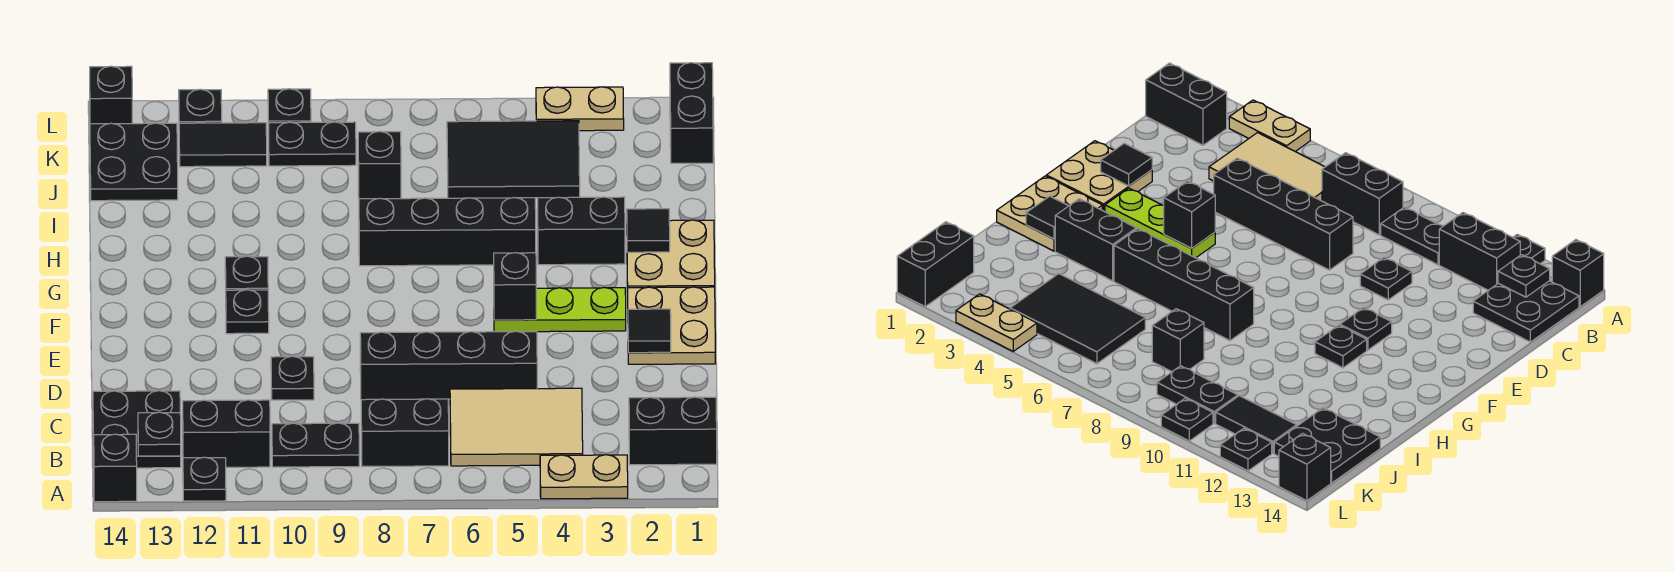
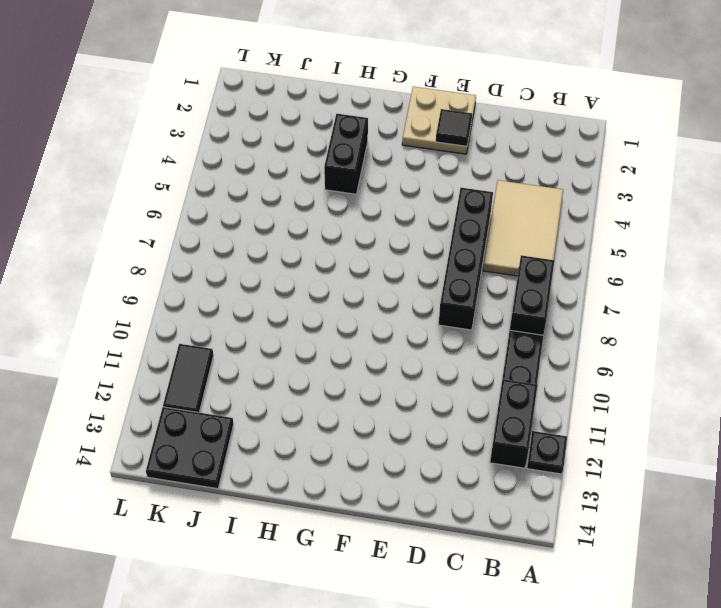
none -> tan plate A3:A4 level 1
none -> black brick A14 level 1
none -> black brick B1:B2 level 1
none -> black plate B13:C14 level 1

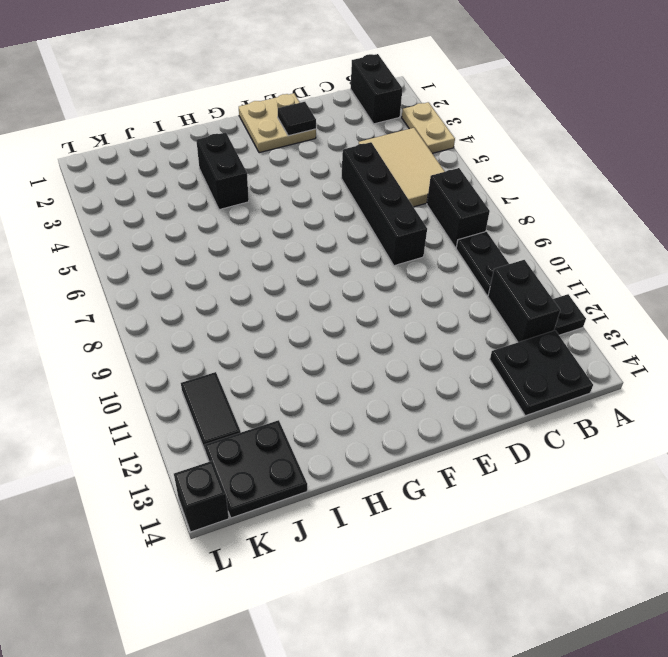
none -> black brick A14 level 1
none -> black plate D10 level 1
none -> lime plate F3:F5 level 1
none -> black plate F11 level 1

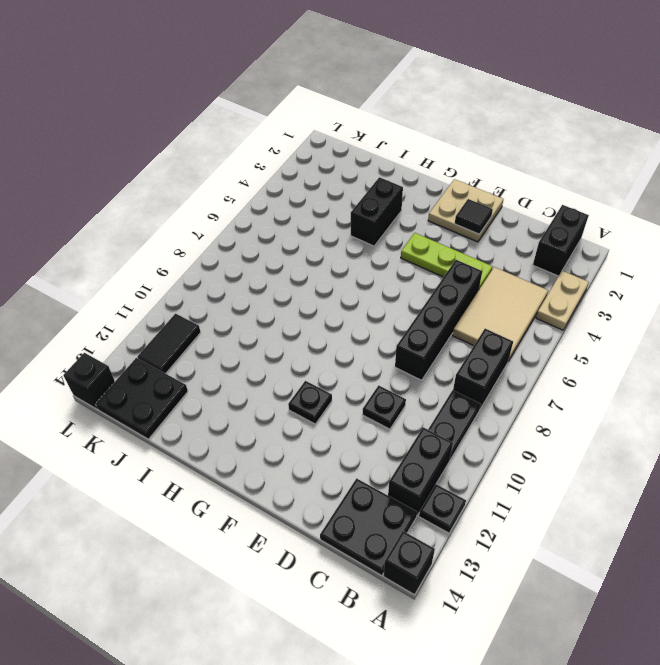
lime plate D4:F4 level 1 -> lime plate F3:F5 level 1
none -> tan plate G1:H2 level 1
none -> black plate G11 level 1
none -> black brick H5:H8 level 1
none -> black tile J4:K6 level 1

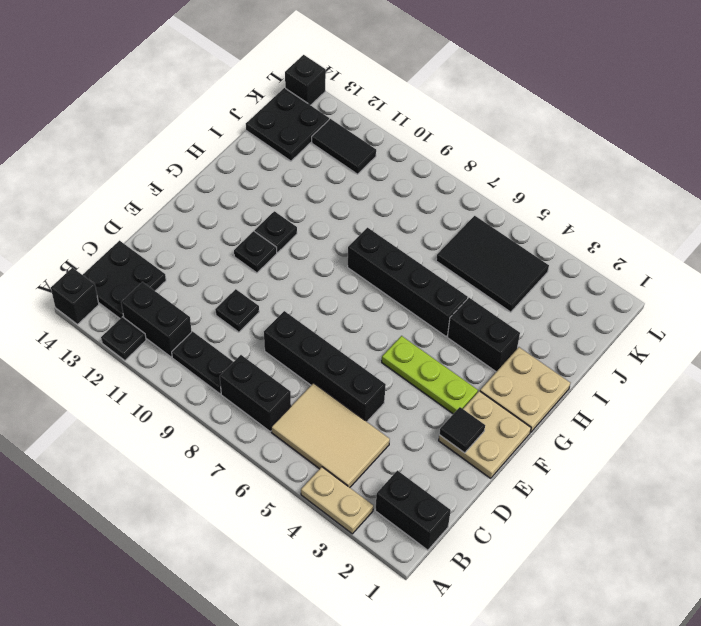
none -> black brick J8 level 1
none -> black brick K1:L1 level 1
none -> black plate K9:K10 level 1
none -> tan plate L3:L4 level 1

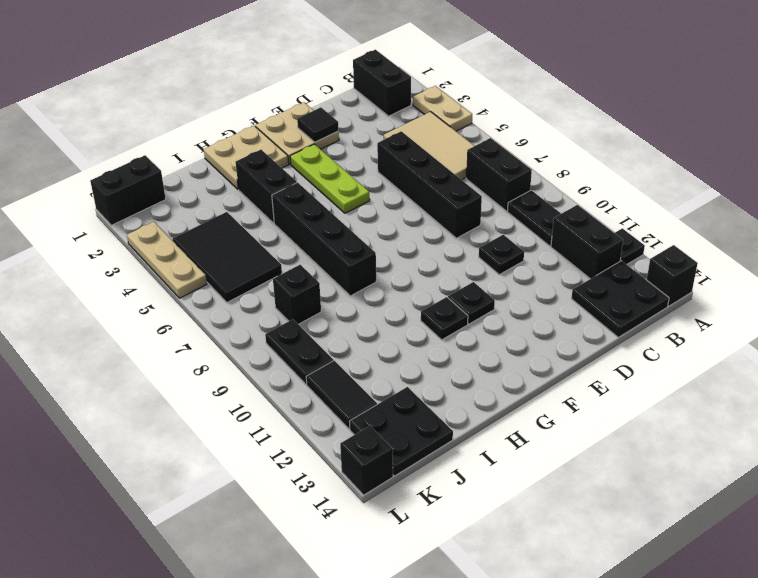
tan plate L3:L5 level 1 -> tan plate L3:L4 level 1
none -> black plate L10 level 1
none -> black plate L12 level 1
none -> black plate B13 level 2
none -> black brick F5 level 2

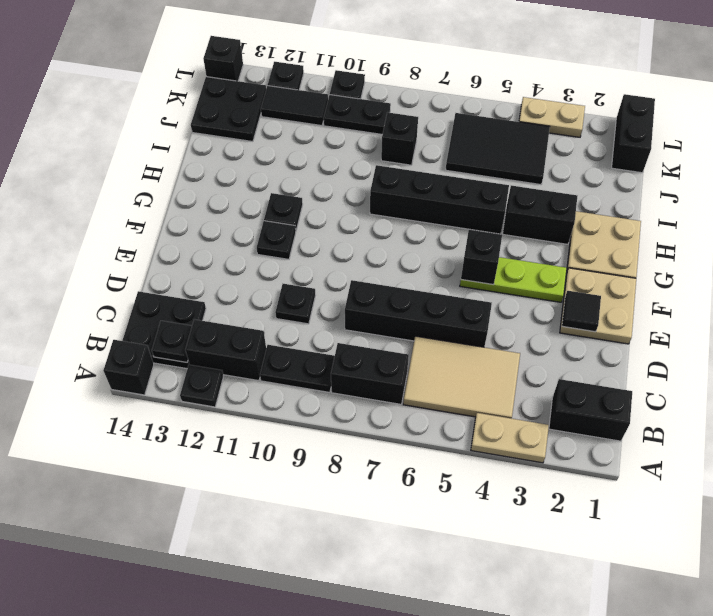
none -> black tile H2 level 2

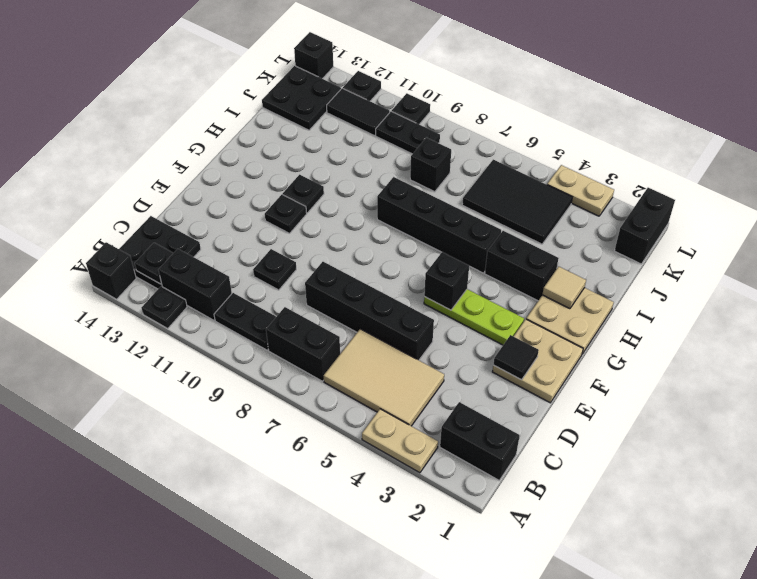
tan tile H2 level 2 -> black tile H2 level 2

